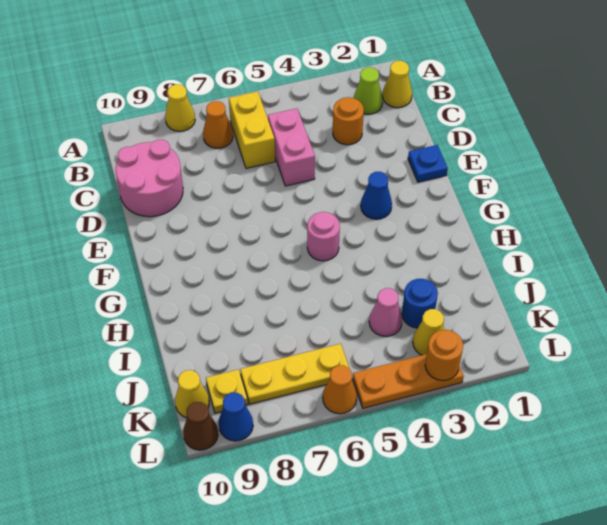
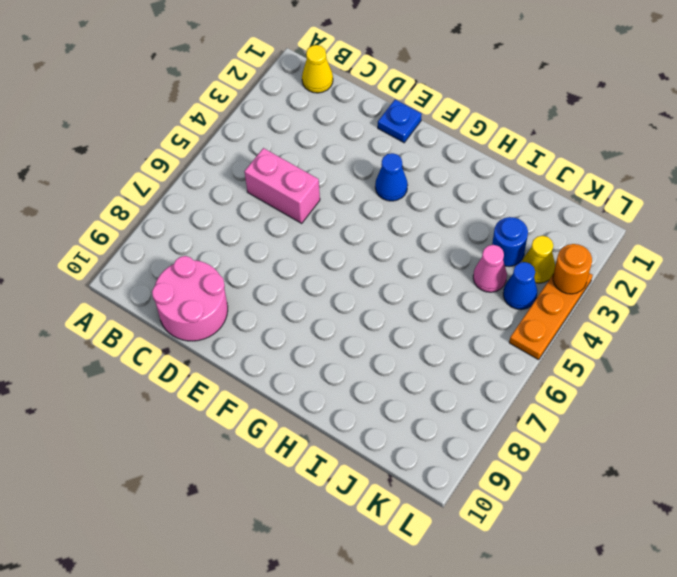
blue cone K4 level 1 -> blue cone L9 level 1
none -> yellow cone A8 level 1
none -> lime cone B2 level 1
none -> yellow brick B6:C6 level 1

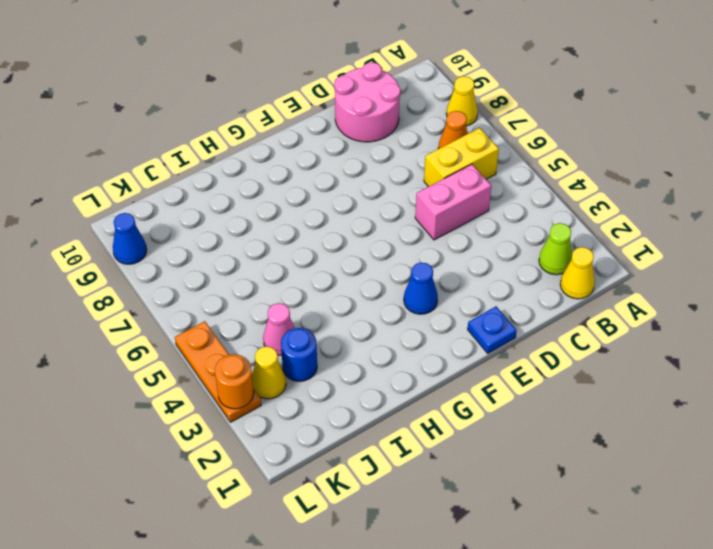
none -> orange round brick C3 level 1
none -> pink round brick G5 level 1
none -> yellow plate K6:K8 level 1

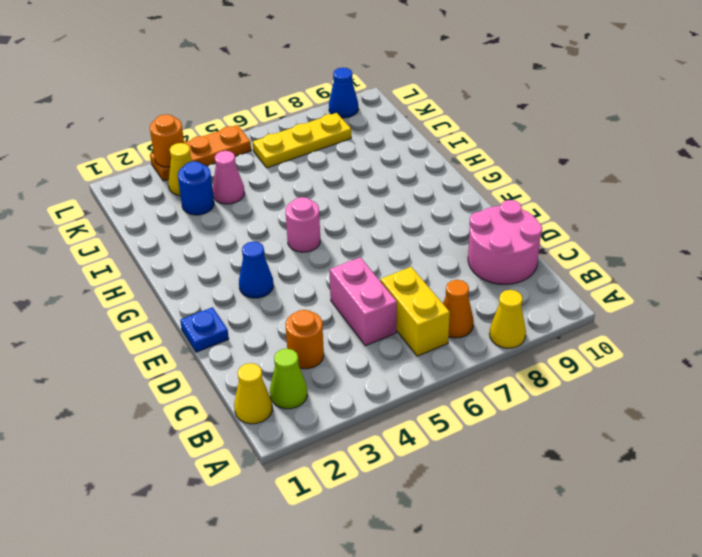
none -> yellow plate K9 level 1
none -> yellow cone K10 level 1
none -> orange cone L6 level 1

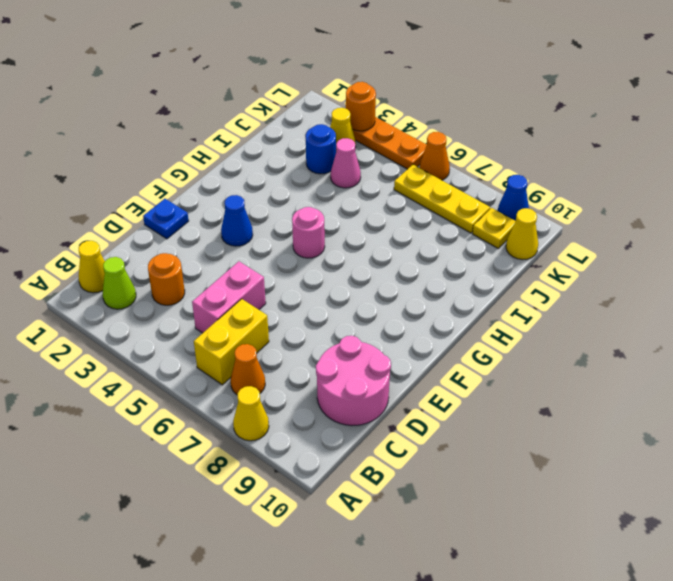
none -> brown cone L10 level 1

